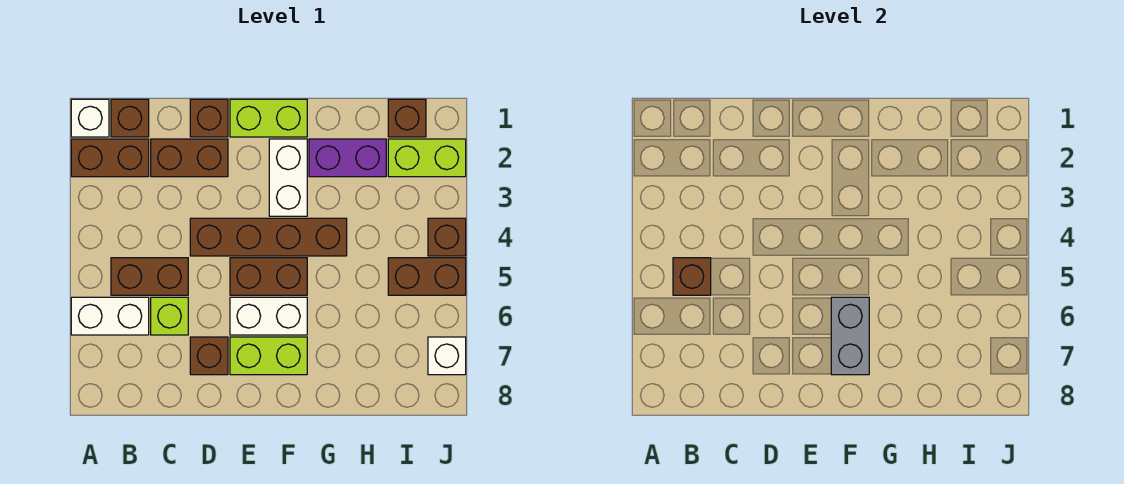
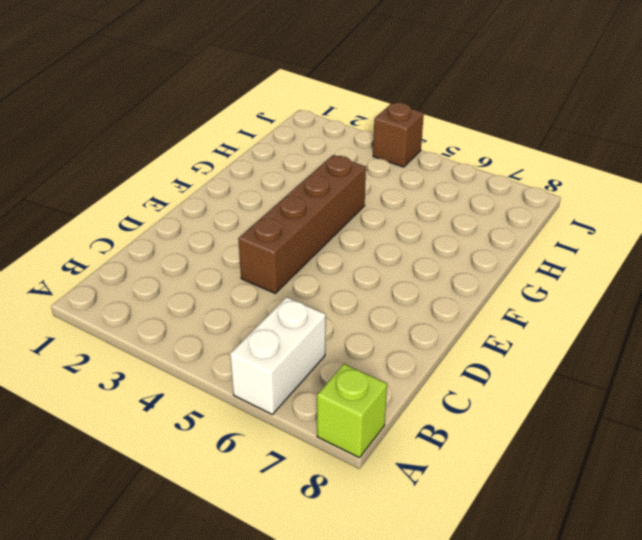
lime brick A8 level 1 -> lime brick C6 level 1
none -> white brick A1 level 1
none -> brown brick A2:B2 level 1
none -> brown brick B1 level 1

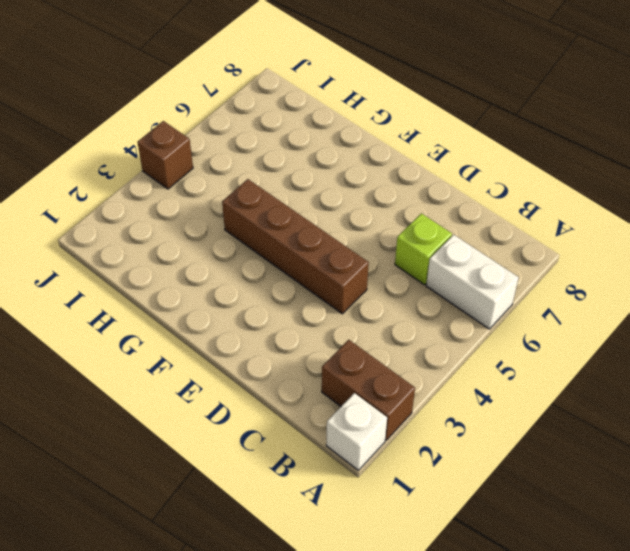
none -> brown brick B1 level 1
none -> brown brick B5:C5 level 1
none -> brown brick C2:D2 level 1

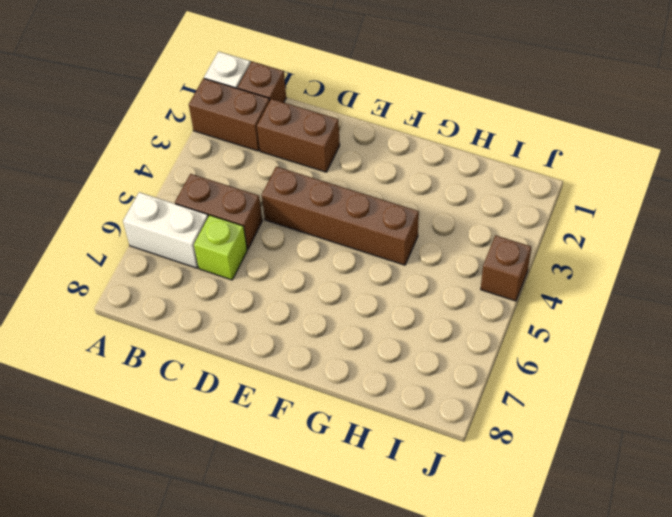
none -> brown brick D1 level 1
none -> brown brick D7 level 1
none -> lime brick E1:F1 level 1

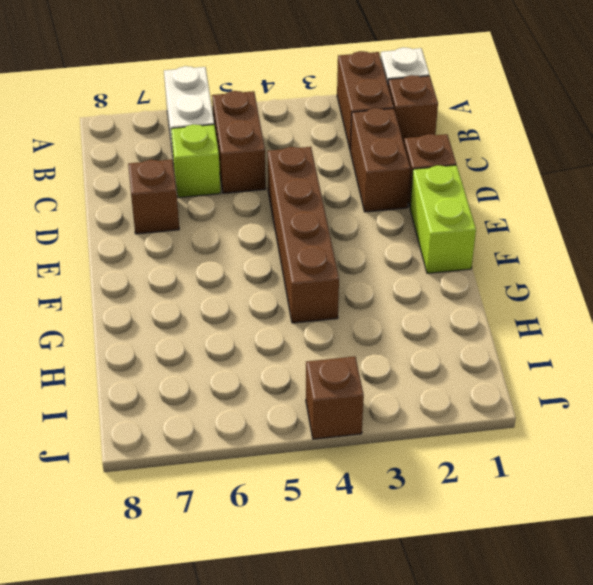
none -> brown brick E5:F5 level 1
none -> white brick E6:F6 level 1
none -> lime brick E7:F7 level 1

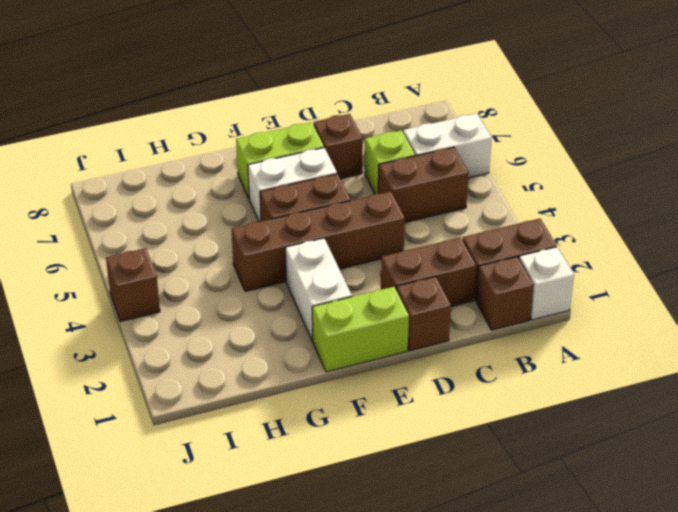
none -> purple brick G2:H2 level 1
none -> brown brick I1 level 1
none -> lime brick I2:J2 level 1

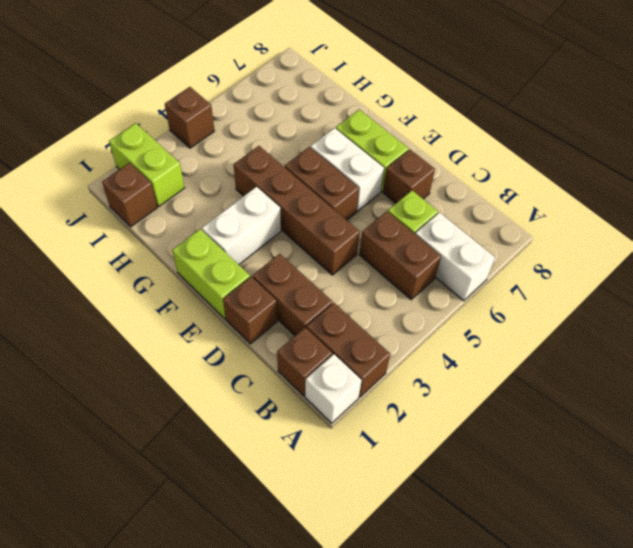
none -> purple brick G2:H2 level 1
none -> brown brick I5:J5 level 1
none -> white brick J7 level 1

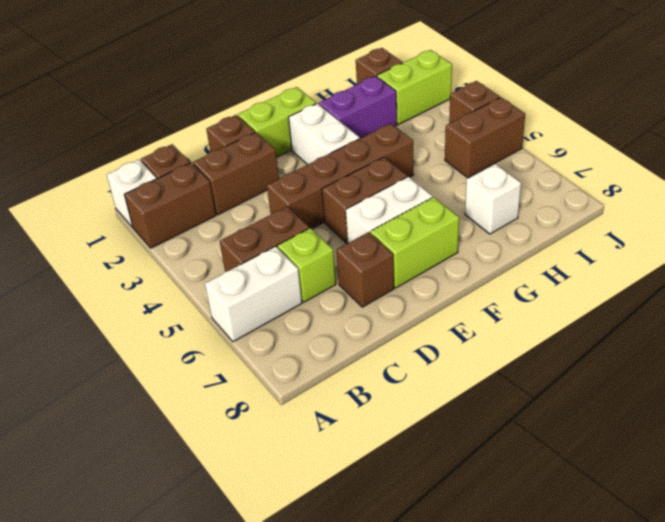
white brick H7 level 1 -> white brick J7 level 1
none -> brown brick B5 level 2
none -> grey brick F6:F7 level 2

